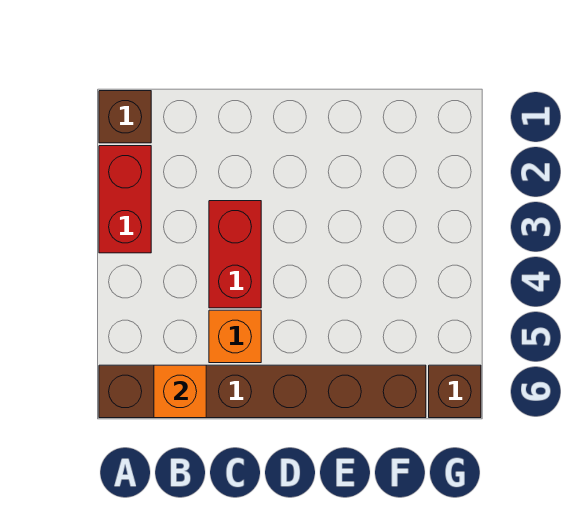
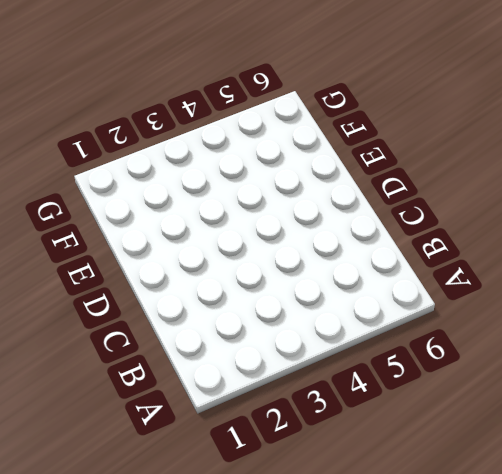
none -> brown brick A1 level 1
none -> red brick A2:A3 level 1

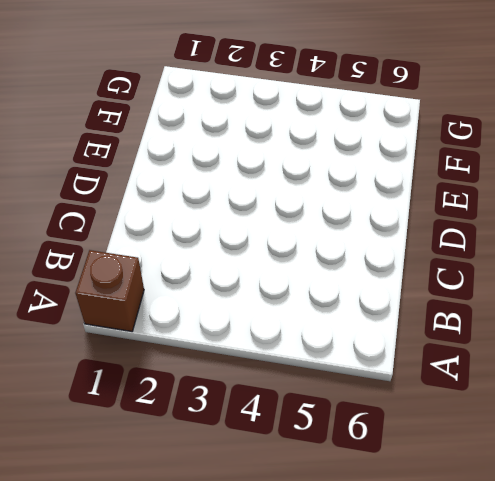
none -> red brick A2:A3 level 1
none -> brown brick A6:F6 level 1

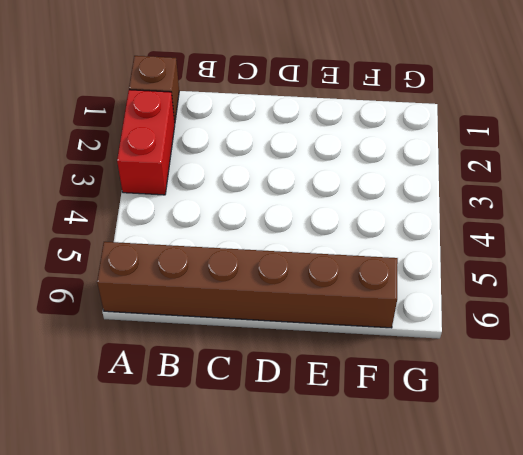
none -> red brick C3:C4 level 1
none -> orange brick C5 level 1

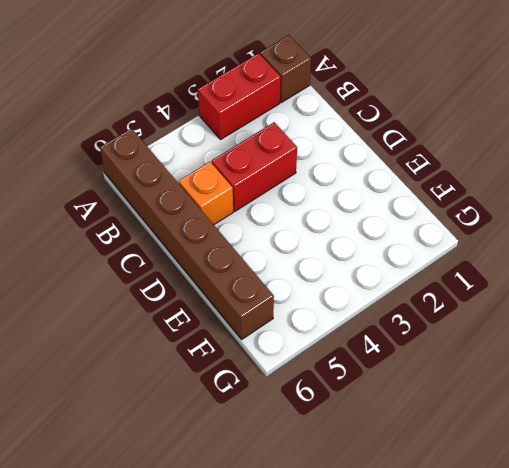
none -> brown brick G6 level 1
none -> orange brick B6 level 2

